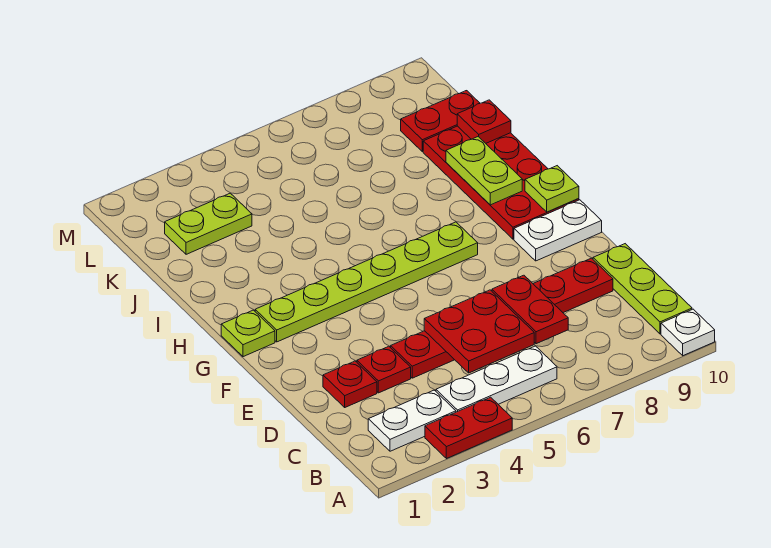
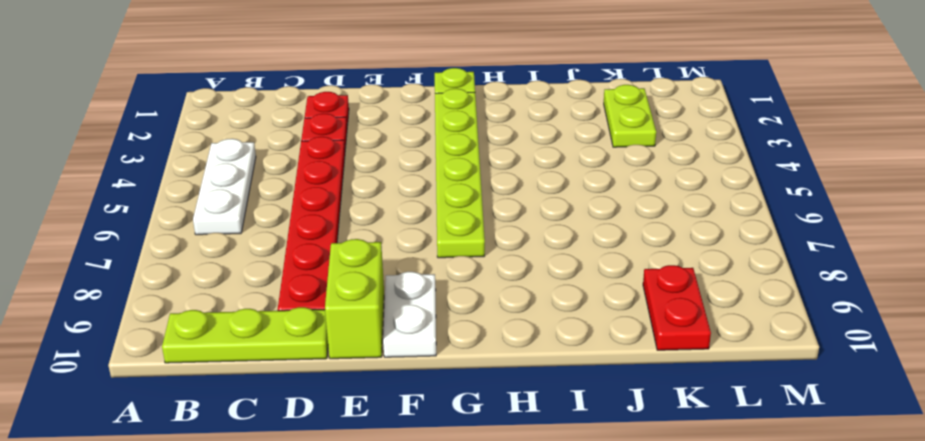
lime brick E9:E10 level 1 -> none
none -> red plate A3:A4 level 1
none -> white plate A10 level 1
none -> white plate B2:B3 level 1

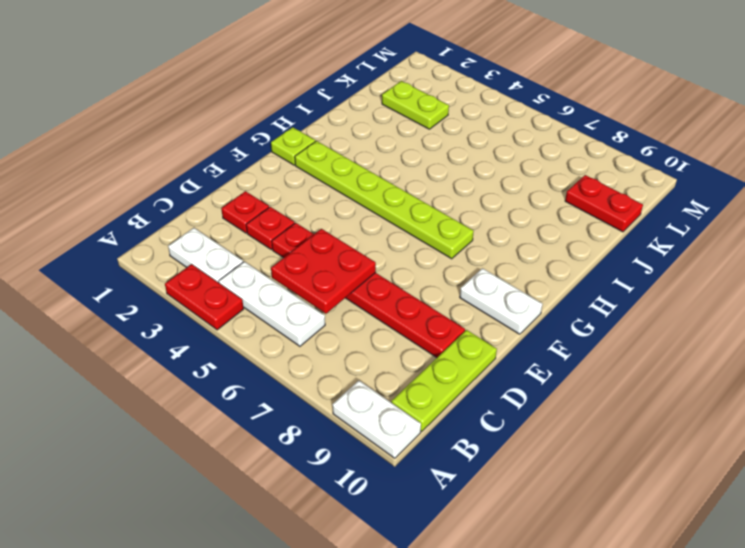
white plate A9:A10 level 1 -> white plate A10 level 1
none -> red plate G9:J10 level 1
none -> red plate C7:D7 level 2
none -> lime plate G10 level 2

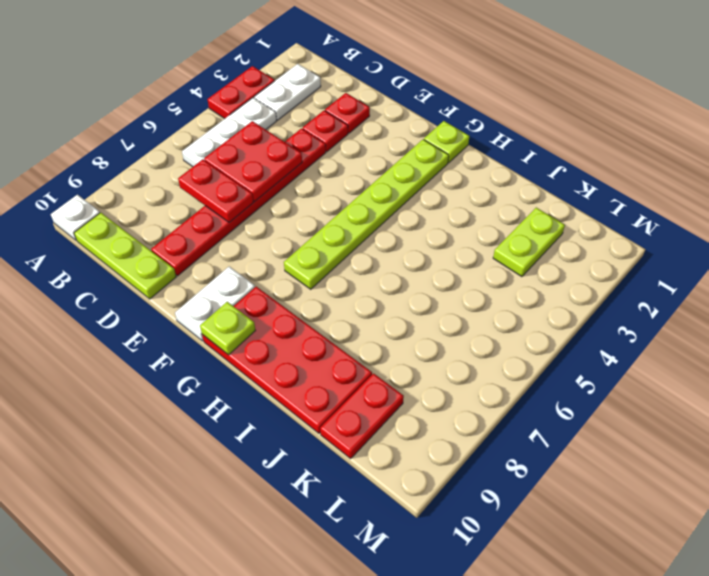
none -> lime plate H9:I9 level 2
none -> red plate J10 level 2

